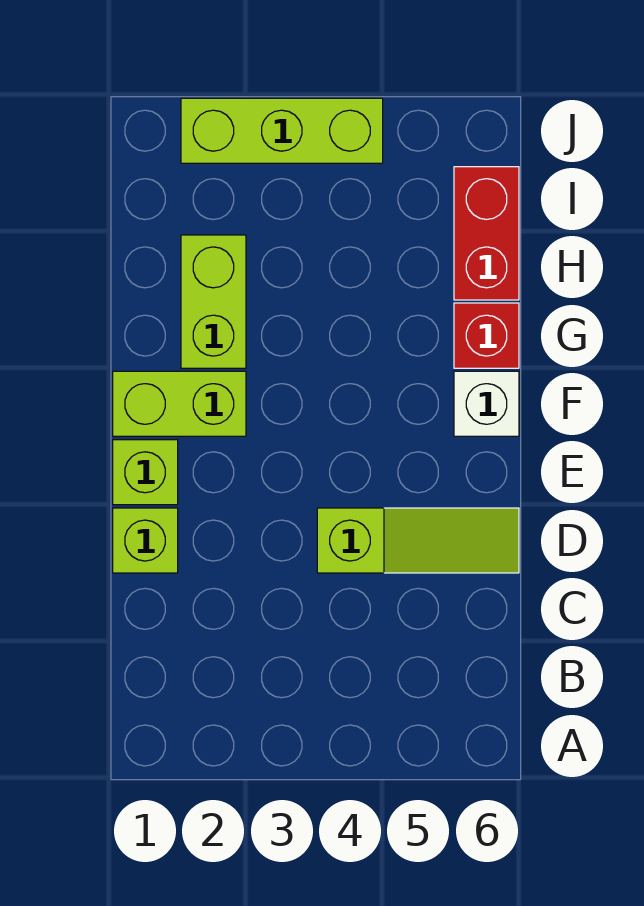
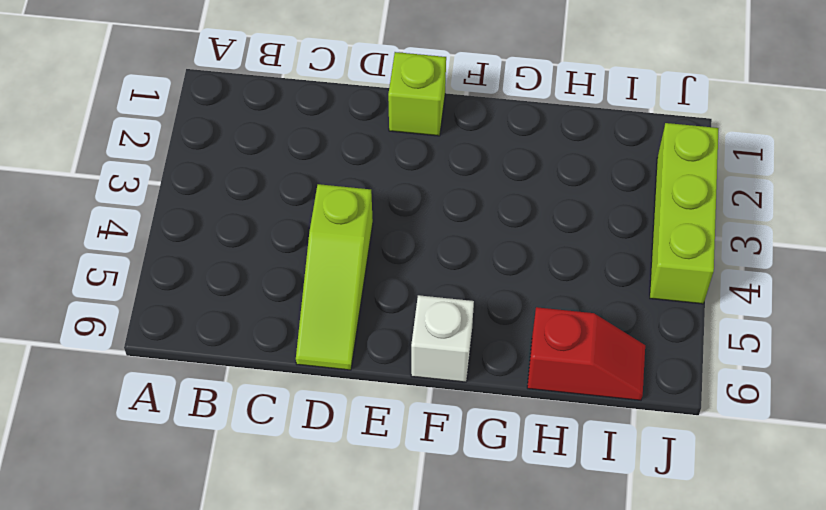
red slope H6:I6 level 1 top H -> red brick H6:I6 level 1
none -> lime brick D1 level 1
none -> lime brick F1:F2 level 1

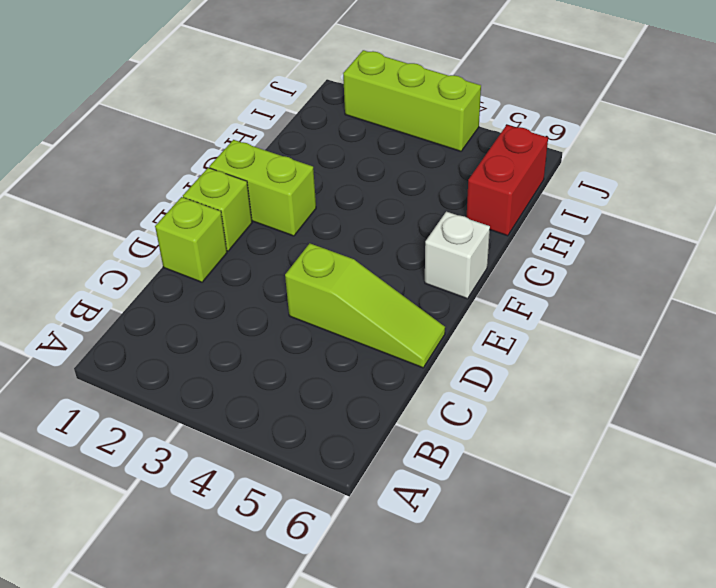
none -> lime brick G2:H2 level 1
none -> red brick G6 level 1

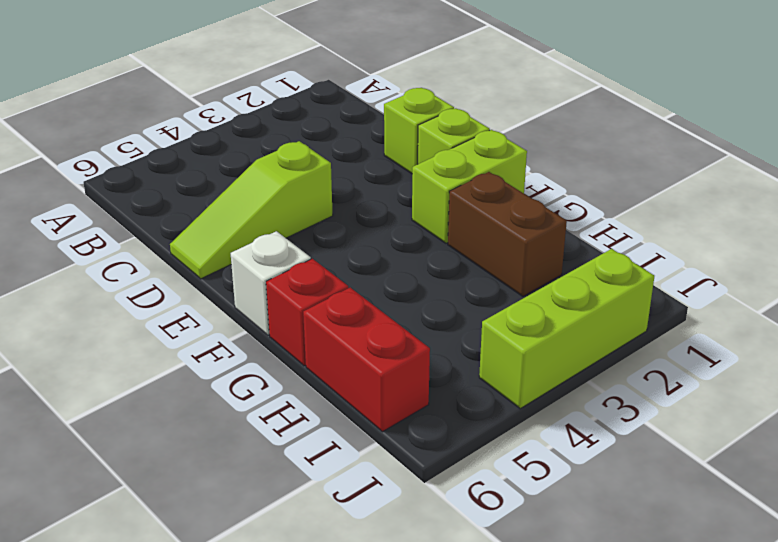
brown brick G2:H2 level 1 -> lime brick G2:H2 level 1

